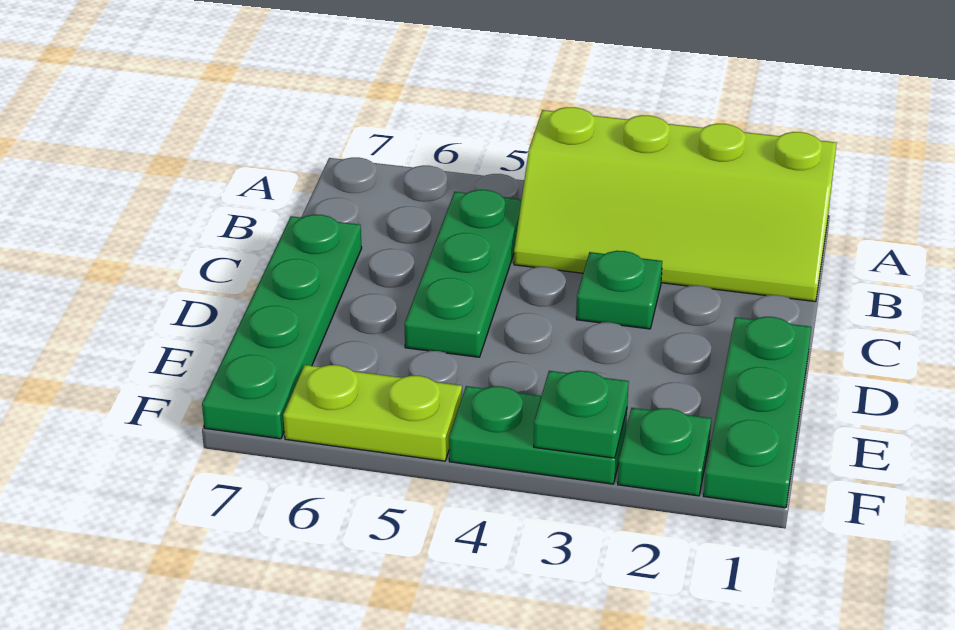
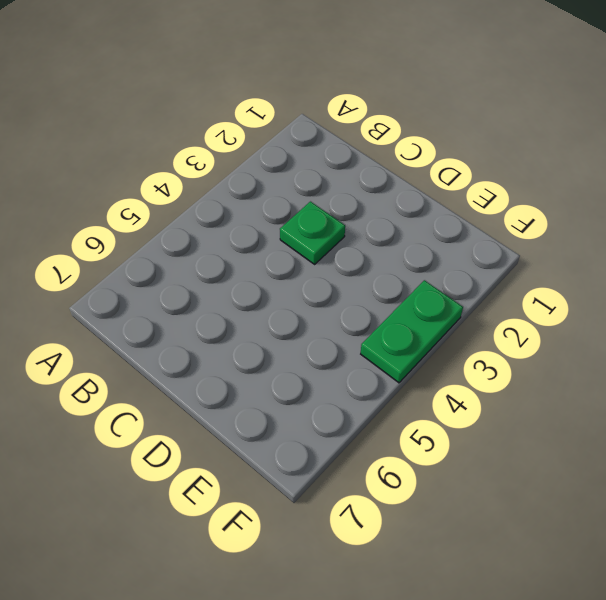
none -> lime slope A1:B4 level 1 top A
none -> green plate B5:D5 level 1

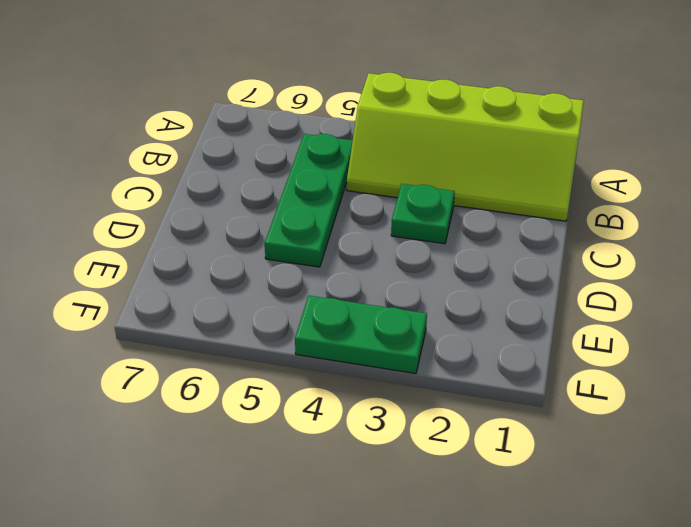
none -> green plate C7:F7 level 1
none -> green plate D1:F1 level 1

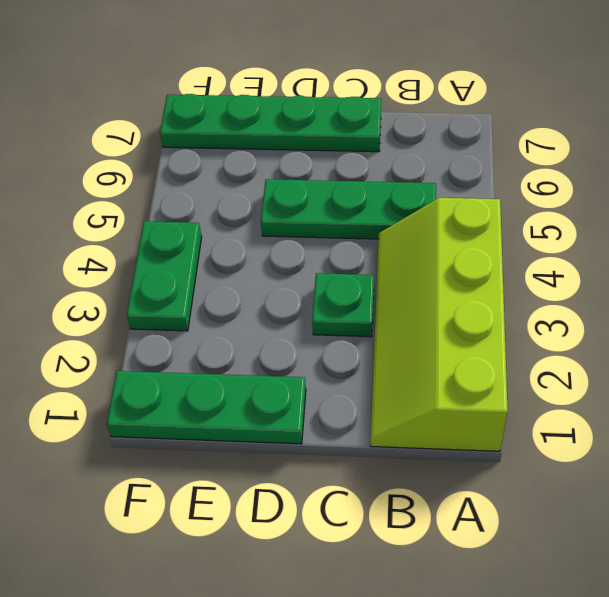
none -> green plate F2 level 1
none -> lime plate F5:F6 level 1

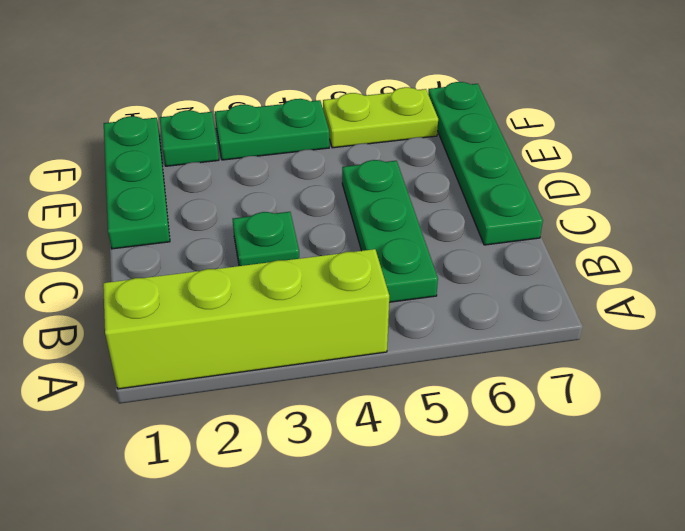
none -> green plate F3 level 2

